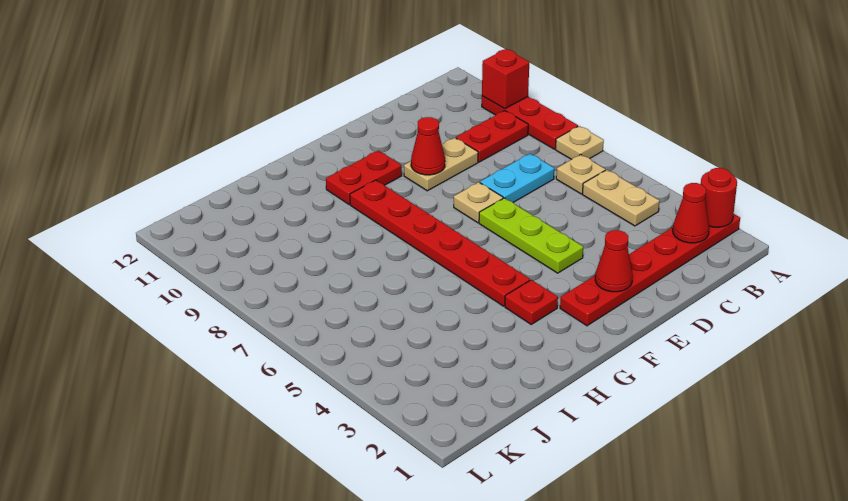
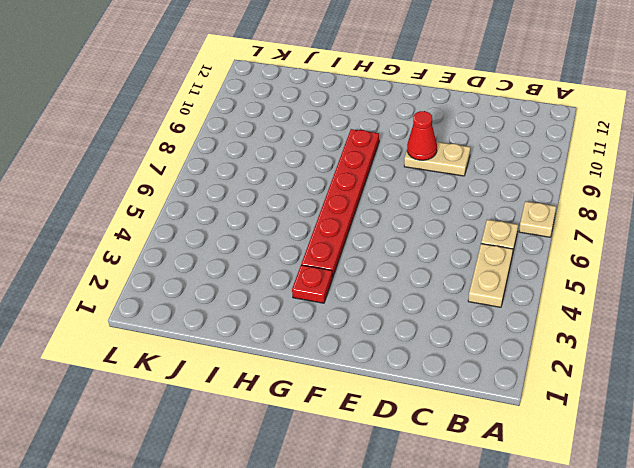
none -> red plate A2:F2 level 1
none -> red plate A8:A10 level 1
none -> red plate B9:C9 level 1

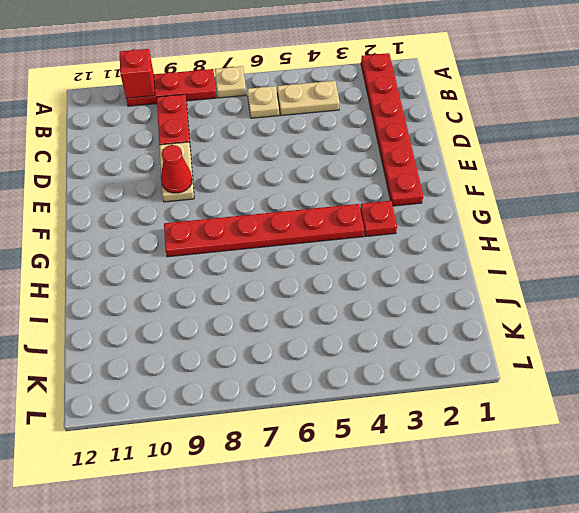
none -> cyan plate C7:D7 level 1
none -> lime plate E4:E6 level 1
none -> tan plate E7 level 1

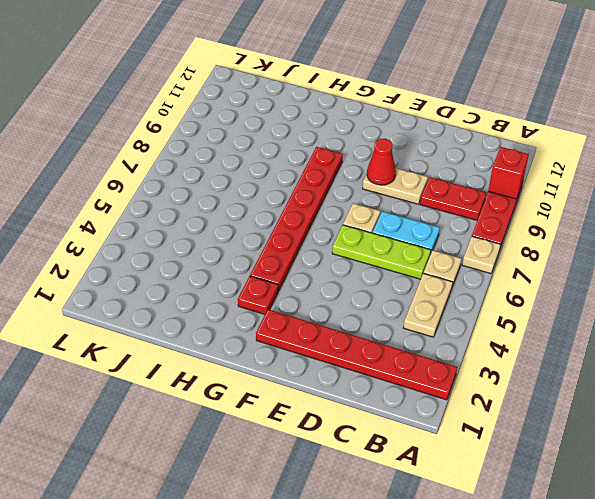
lime plate C6:E6 level 1 -> lime plate E4:E6 level 1
none -> red plate F10:G10 level 1
none -> red round brick A2 level 2
none -> red cone B2 level 2

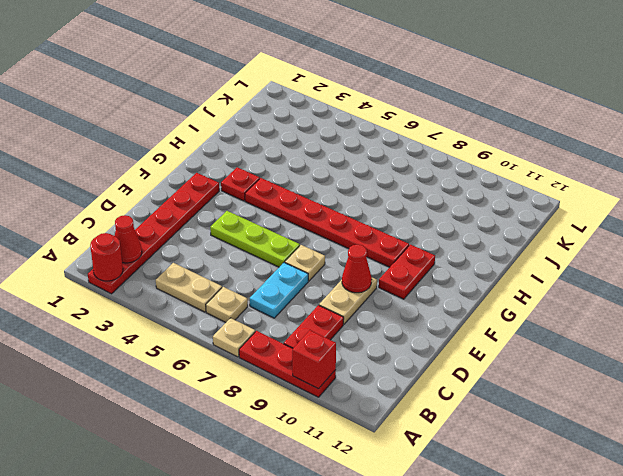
none -> red cone E2 level 2

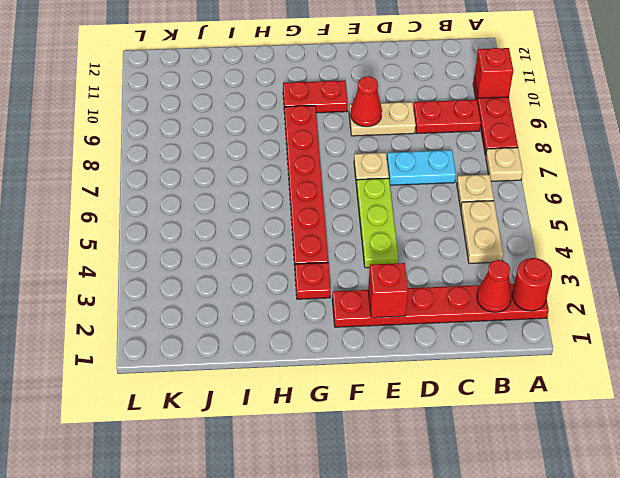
red brick E2 level 2 -> red cone E2 level 2

